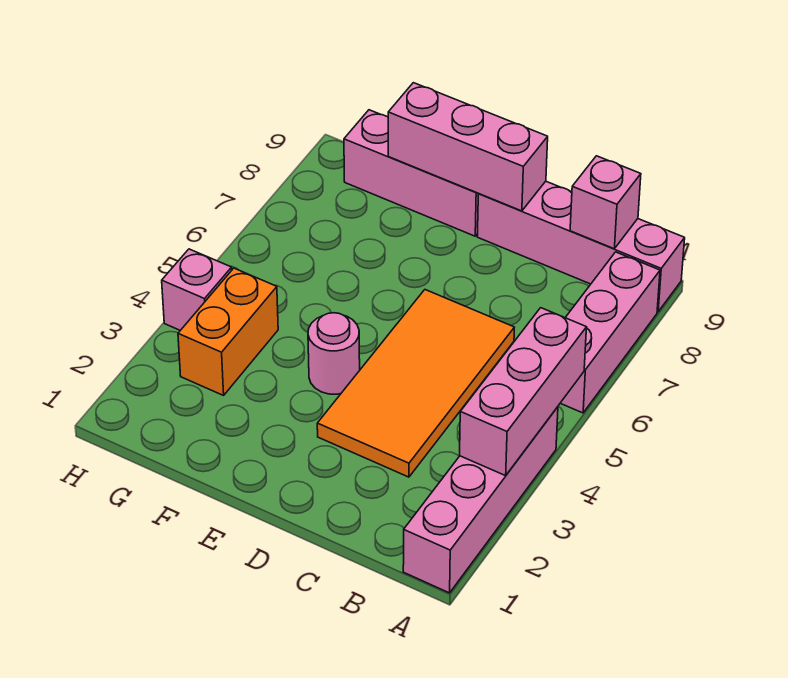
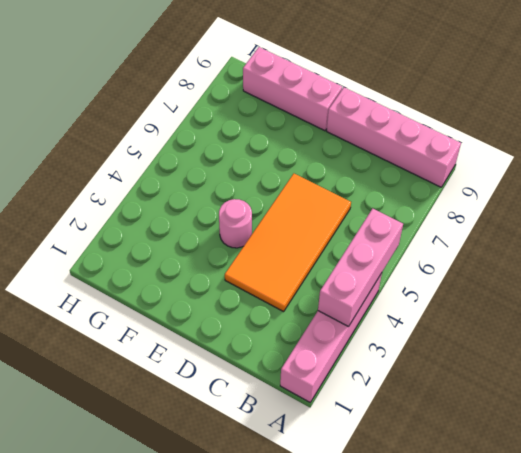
none -> pink brick A6:A8 level 1
none -> orange brick G3:G4 level 1

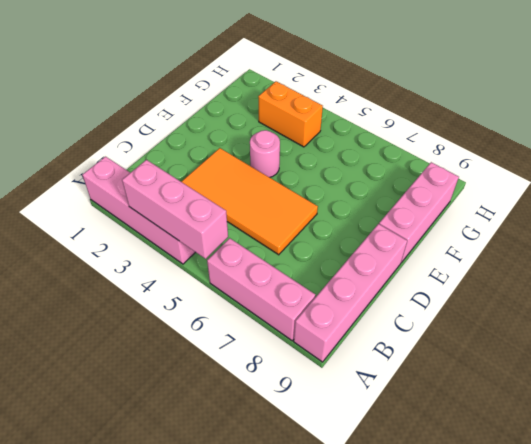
none -> pink brick H4 level 1
none -> pink brick B9 level 2

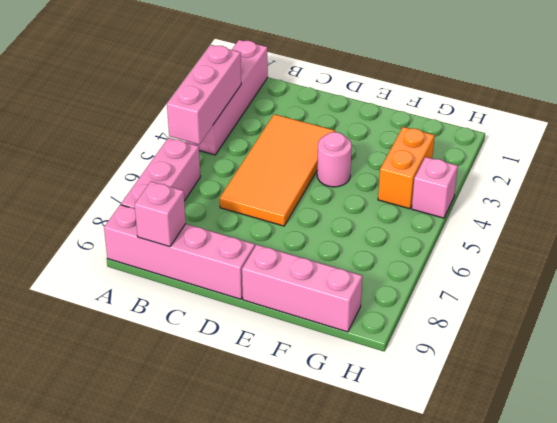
none -> pink brick D9:F9 level 2

